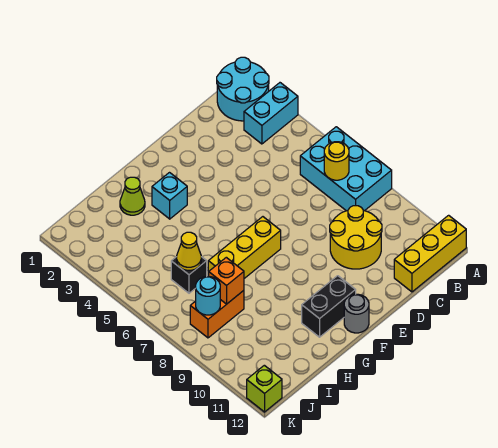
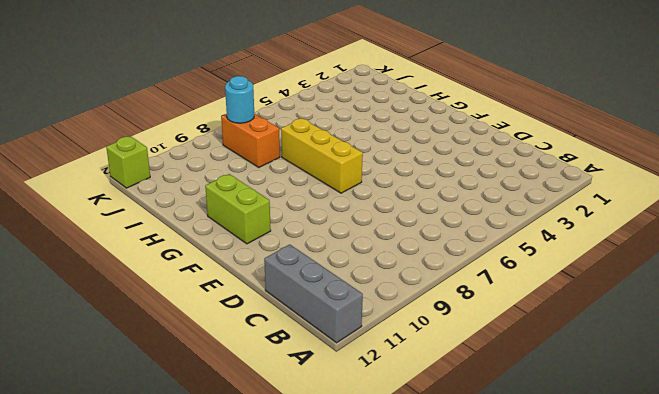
grey brick A12:C12 level 1 -> yellow brick A12:C12 level 1
lime brick F11:G11 level 1 -> black brick F11:G11 level 1
none -> cyan round brick A1:B2 level 1
none -> cyan brick A3:B3 level 1
none -> cyan brick A6:B8 level 1

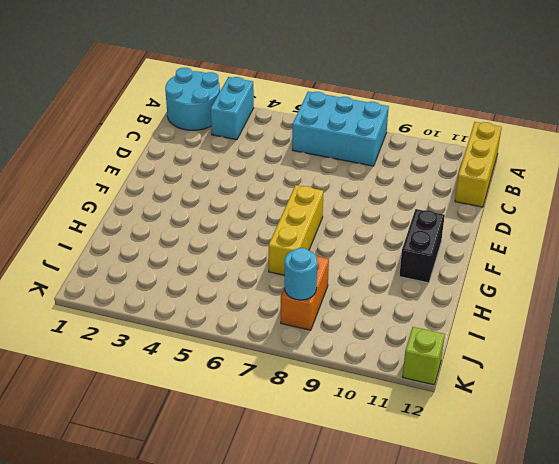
none -> yellow round brick C9:D10 level 1
none -> grey round brick F12 level 1
none -> cyan brick G3 level 1

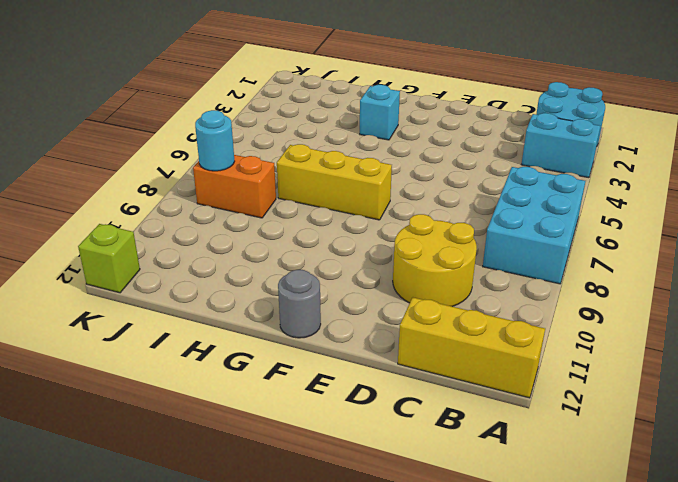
none -> black brick F11:G11 level 1
none -> lime cone H2 level 1
none -> black brick I6 level 1

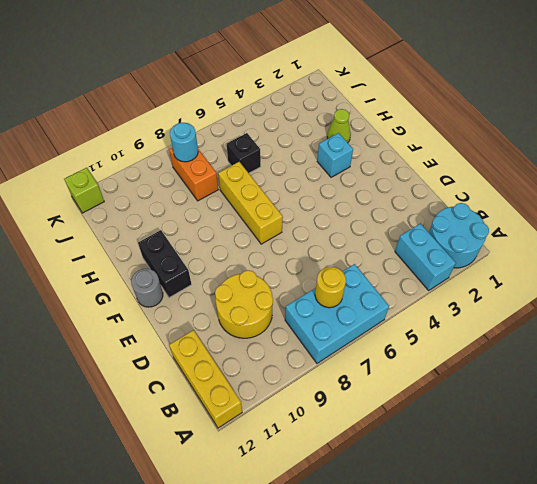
none -> yellow cone I6 level 2
none -> orange brick I8 level 2

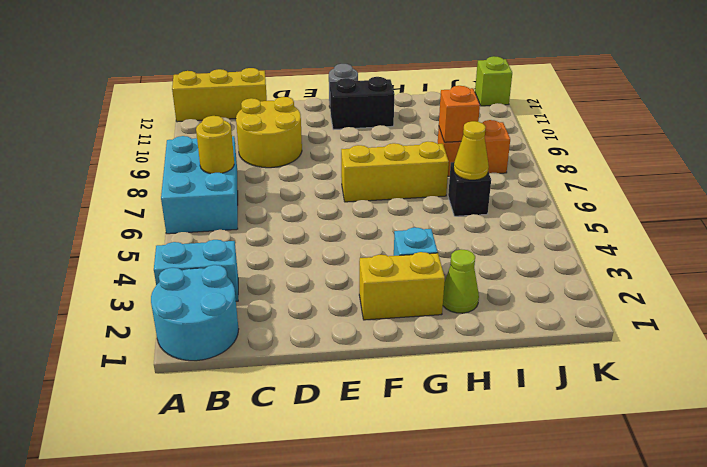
yellow brick F2:G2 level 1 -> none
none -> cyan round brick J8 level 2

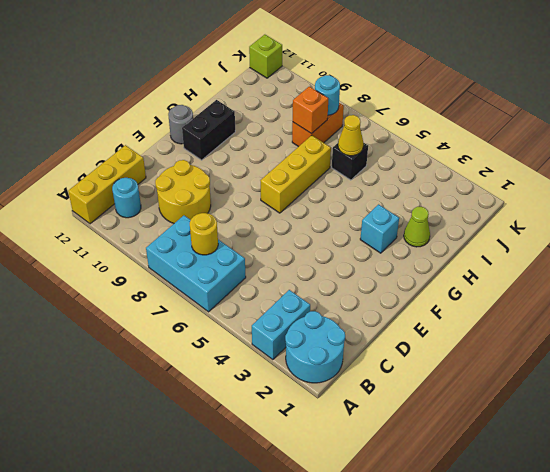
cyan round brick B11 level 1 -> none

